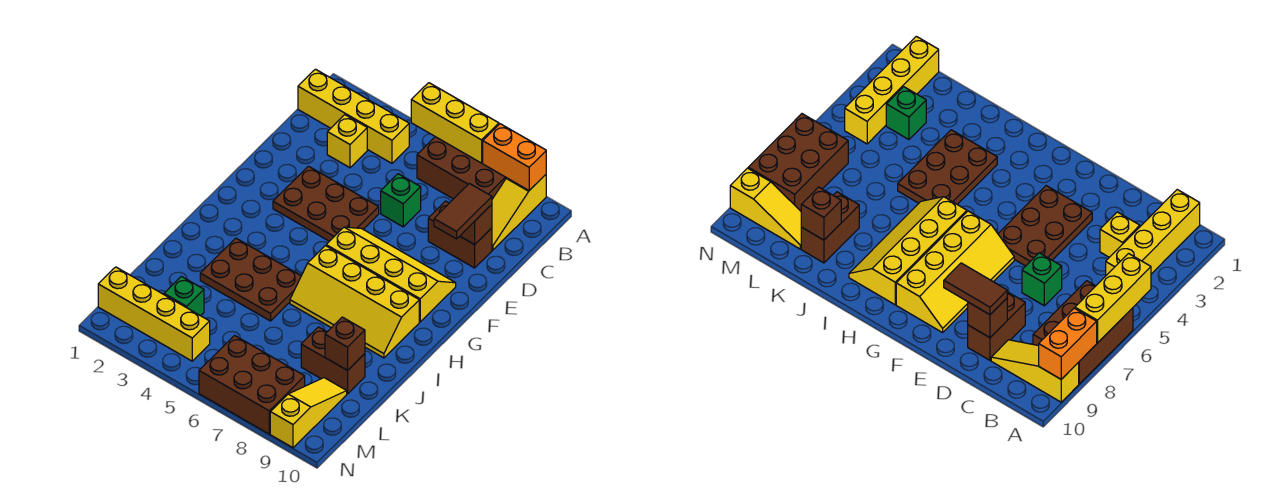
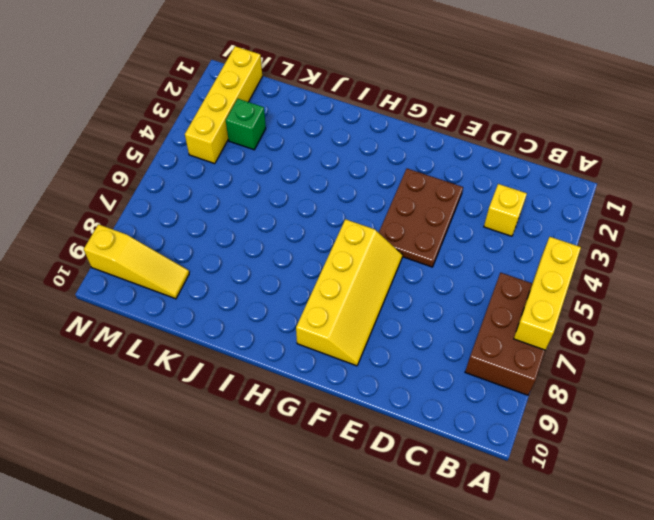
none -> yellow slope A9:C9 level 1 top A
none -> yellow brick B1:B4 level 1
none -> green brick D6 level 1

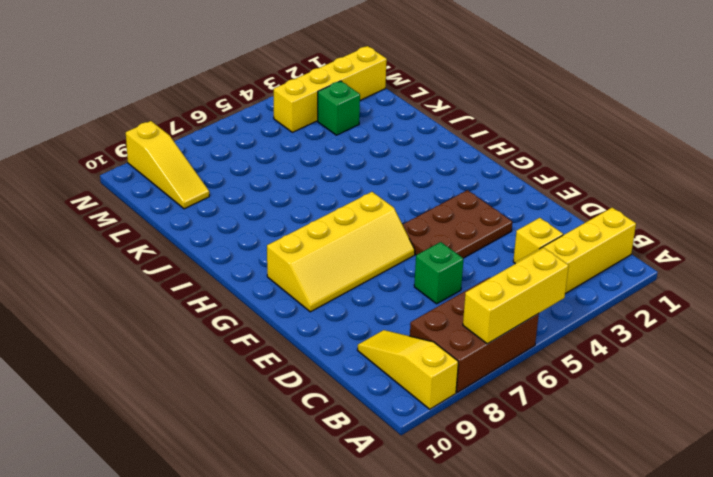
none -> brown brick D8:D9 level 1
none -> yellow slope H6:I9 level 1 top H
none -> brown plate I3:J5 level 1

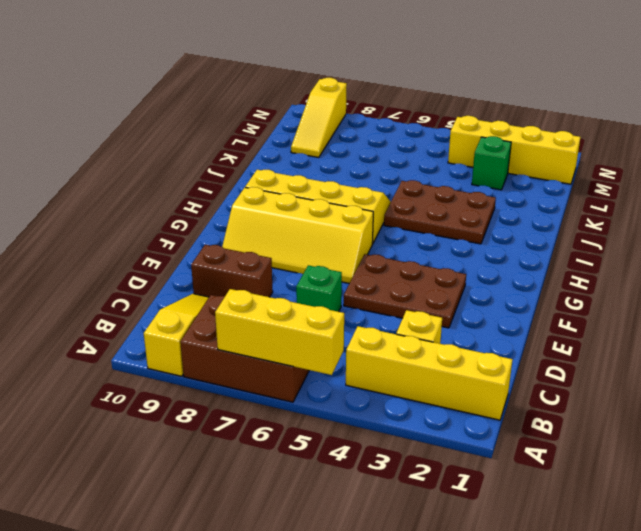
none -> brown brick K8:K9 level 1
none -> brown brick M6:N8 level 1
none -> orange brick A8:A9 level 2

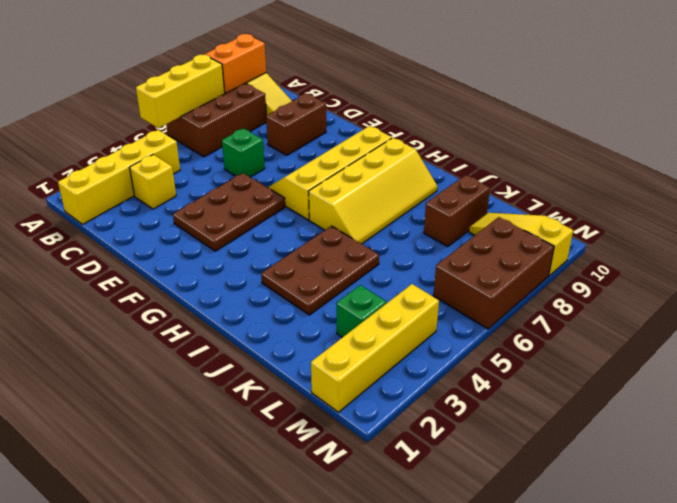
none -> brown brick D9 level 2
none -> brown brick K9 level 2
none -> brown tile D9:E9 level 3

